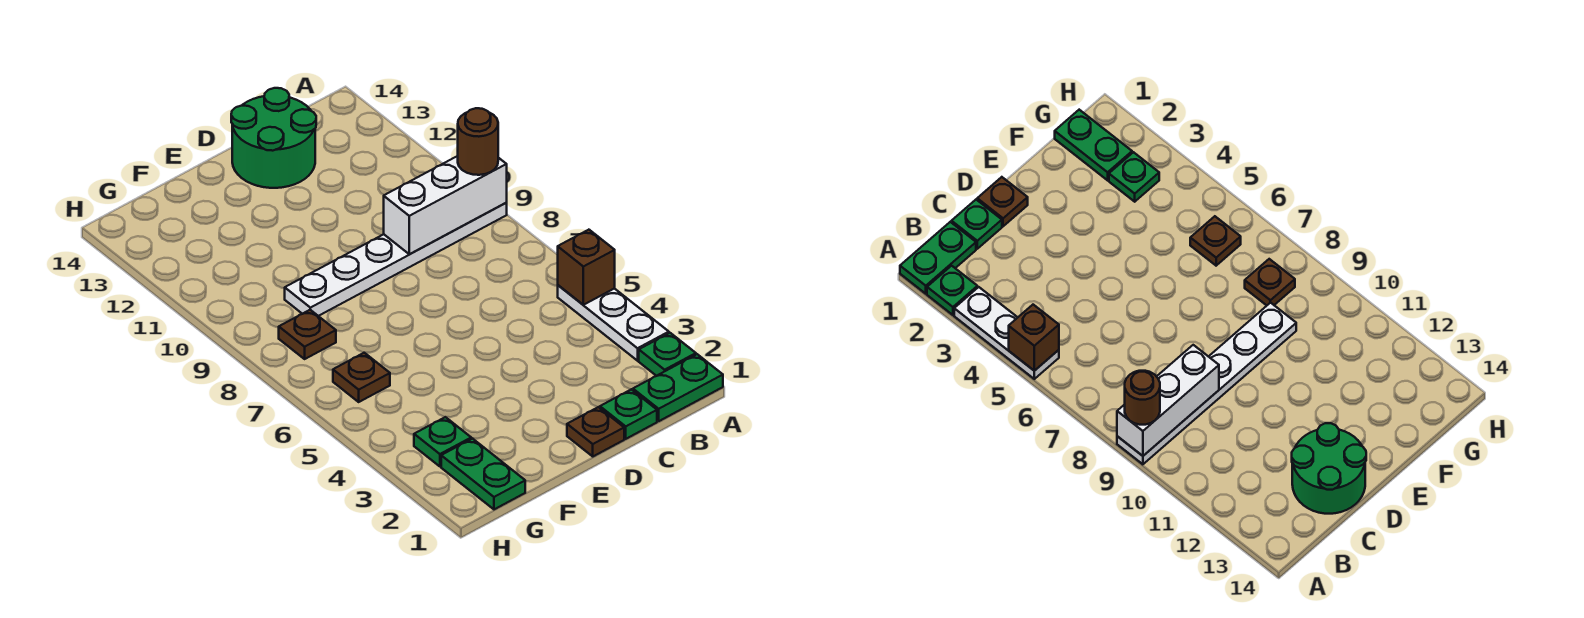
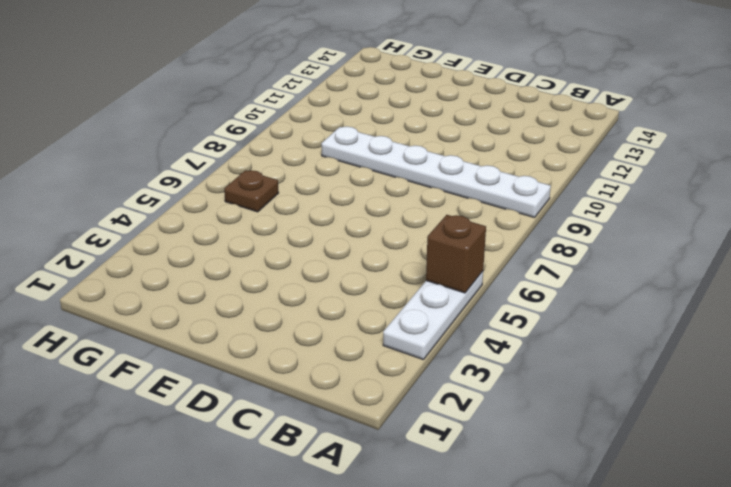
none -> green plate A1:B1 level 1
none -> green plate A2 level 1
none -> green plate C1 level 1

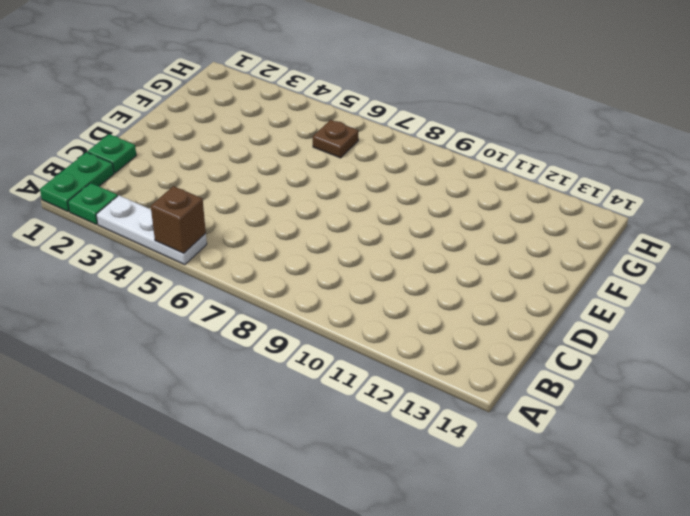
none -> white plate A9:F9 level 1
none -> green round brick C13:D14 level 1
none -> brown plate D1 level 1

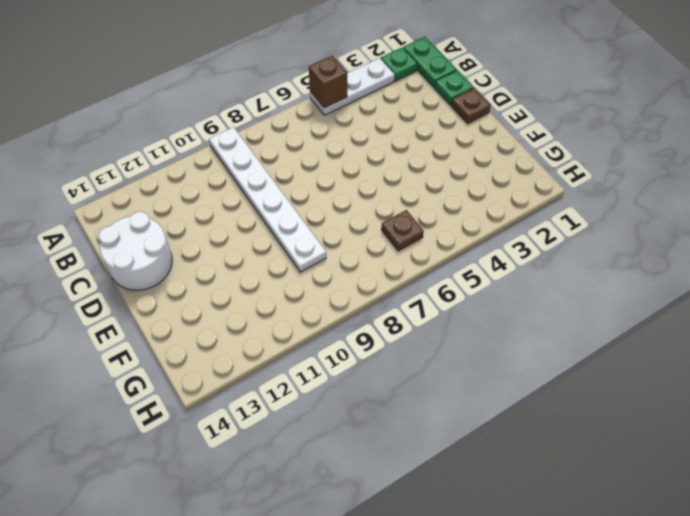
white round brick C13:D14 level 1 -> green round brick C13:D14 level 1
none -> green plate G1:G2 level 1
none -> green plate G3 level 1
none -> brown plate G8 level 1

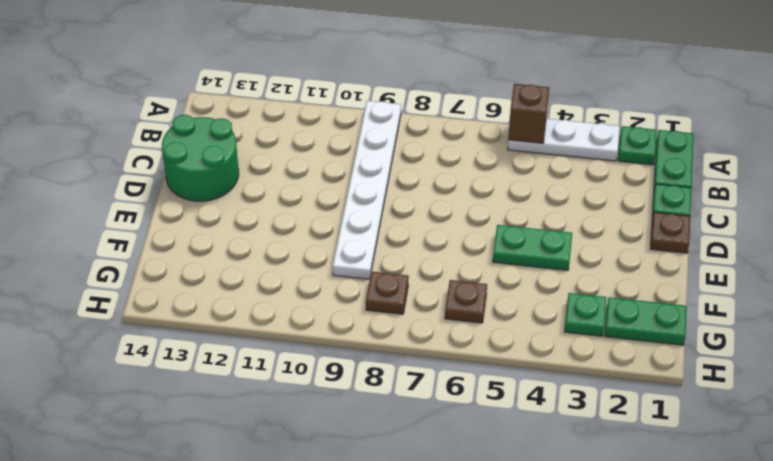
green plate E4:E5 level 1 -> none
none -> white brick A9:C9 level 2
none -> brown round brick A9 level 3

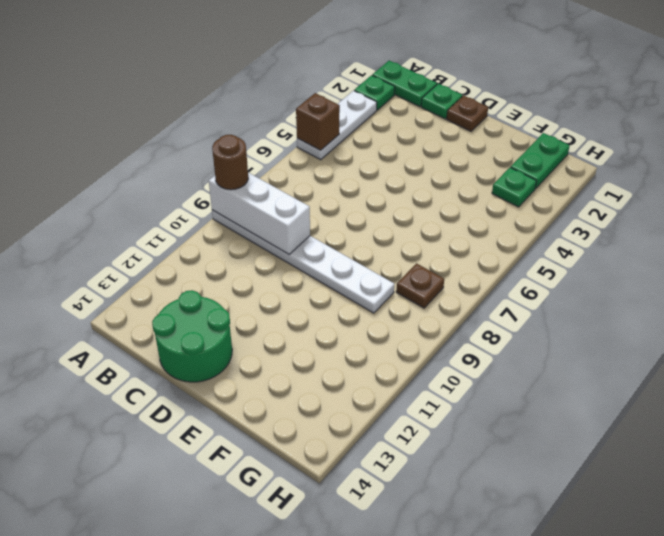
none -> brown plate G6 level 1

